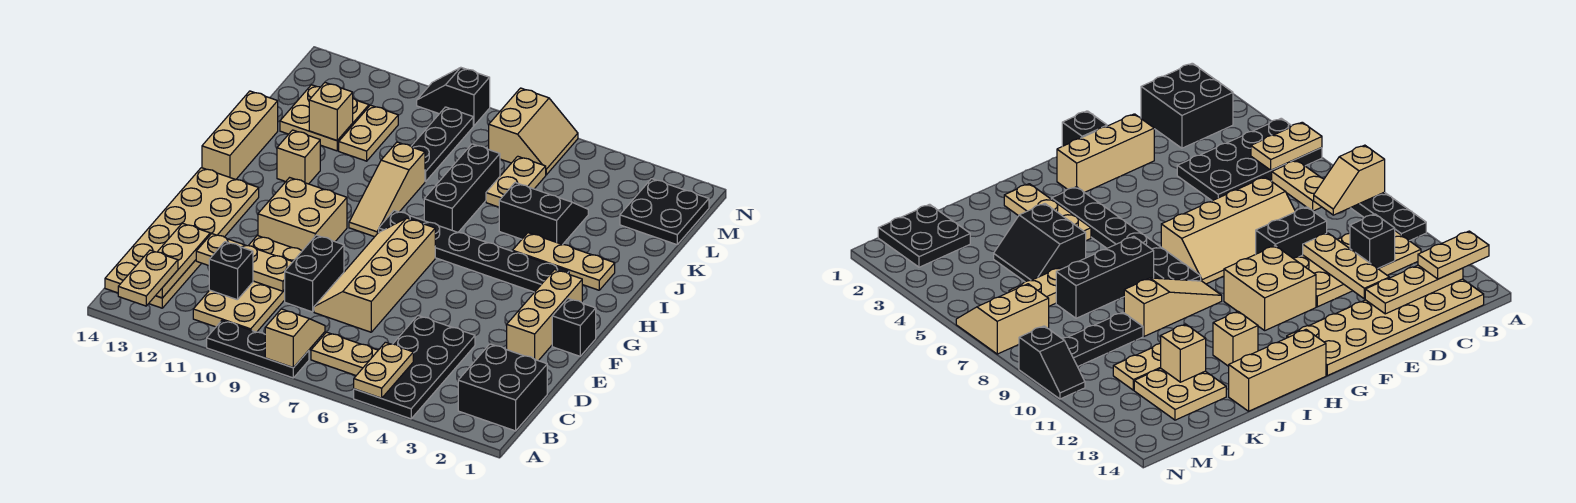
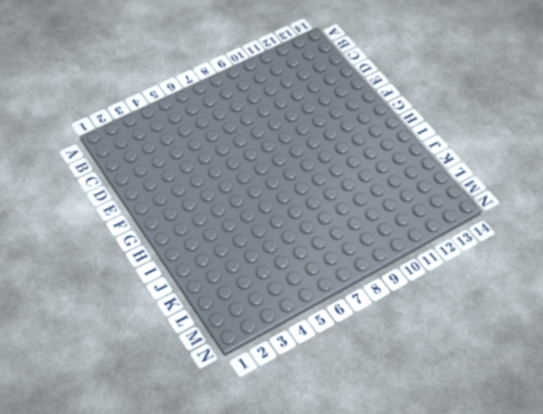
none -> black plate A4:D5 level 1
none -> black plate A8:A10 level 1
none -> black brick B1:C2 level 1
none -> tan plate B6:B7 level 1

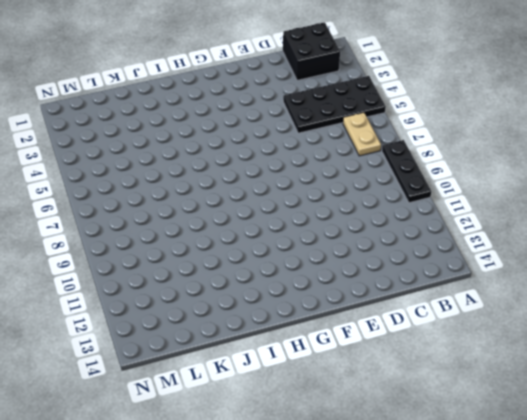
none -> tan plate B10:E11 level 1
none -> tan plate B13:G14 level 1
none -> tan slope D7:G8 level 1 top 7
none -> black brick D9:E9 level 1

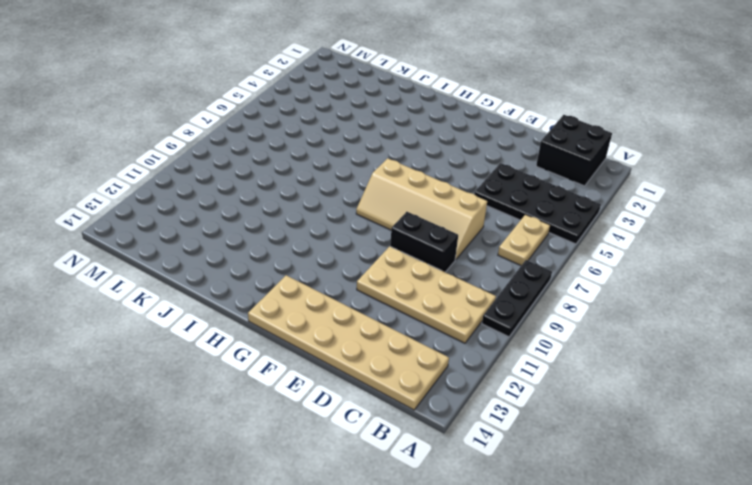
none -> tan brick E2:G2 level 1
none -> black brick F1 level 1
none -> tan brick F10:G11 level 1
none -> black plate H3:H8 level 1

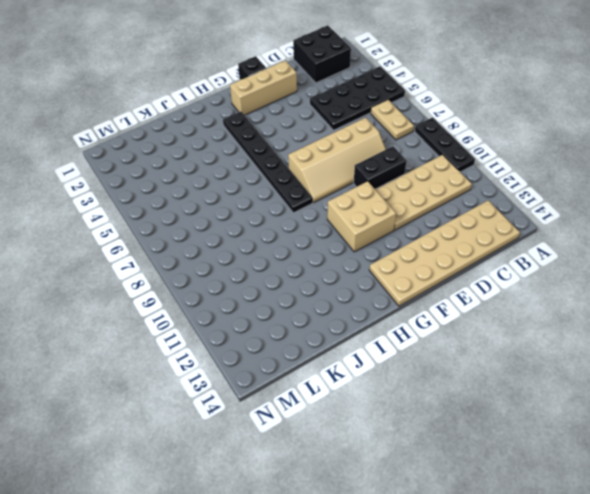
none -> tan slope H9:J9 level 1 top J
none -> tan brick H14:J14 level 1
none -> tan plate I2:I4 level 1
none -> black brick I7:K7 level 1

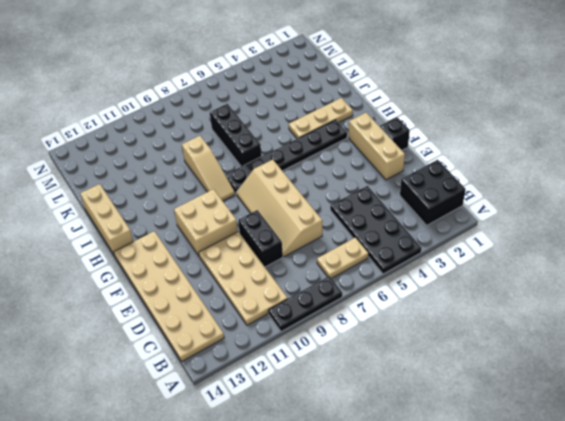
none -> tan brick I12 level 1
none -> black slope J4:K5 level 1 top J
none -> tan plate K6:L6 level 1
none -> black plate K9:M9 level 1

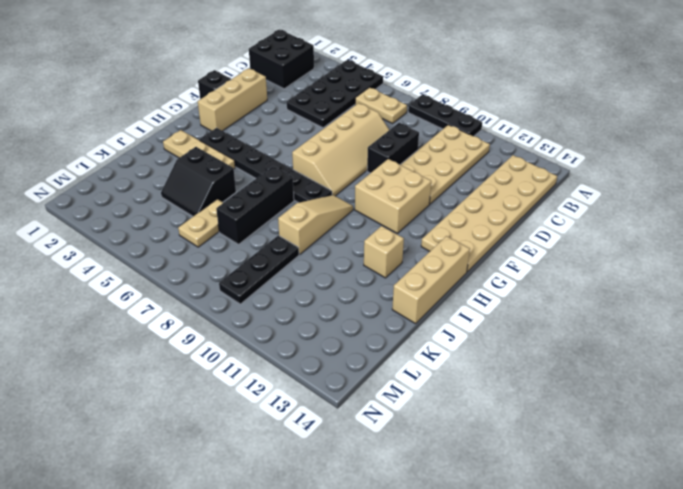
none -> tan plate K11:L11 level 1
none -> tan plate K12:L13 level 1
none -> black plate L1:M2 level 1
none -> tan slope M6:N7 level 1 top 7

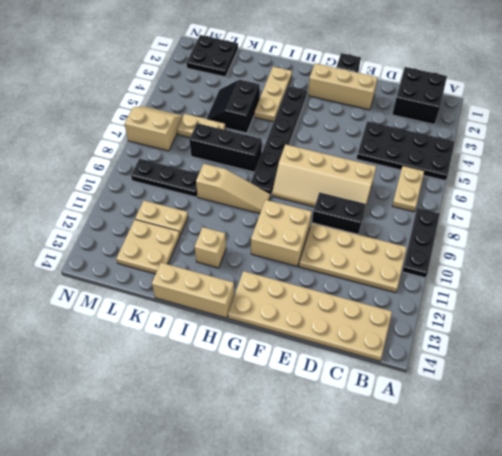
none -> black slope N9:N10 level 1 top 9
none -> tan plate A5:B5 level 2
none -> tan slope A8:B8 level 2 top A
none -> tan plate B13:D13 level 2

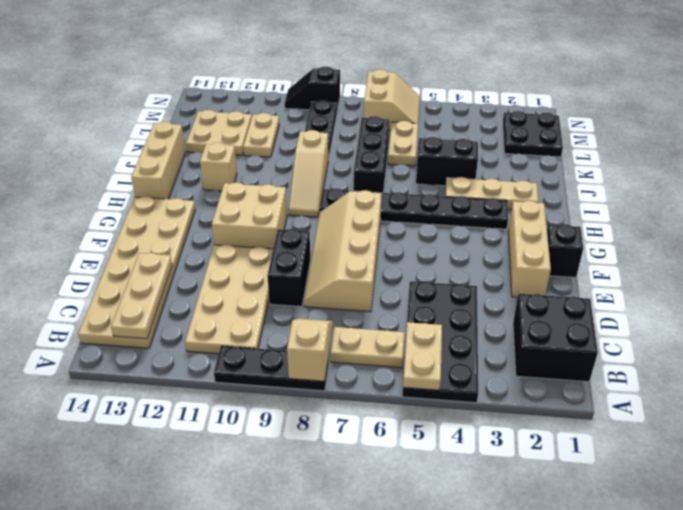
none -> black brick C11 level 2
none -> tan plate D10:D12 level 2
none -> tan brick K12 level 2
none -> tan plate A13:B13 level 3

